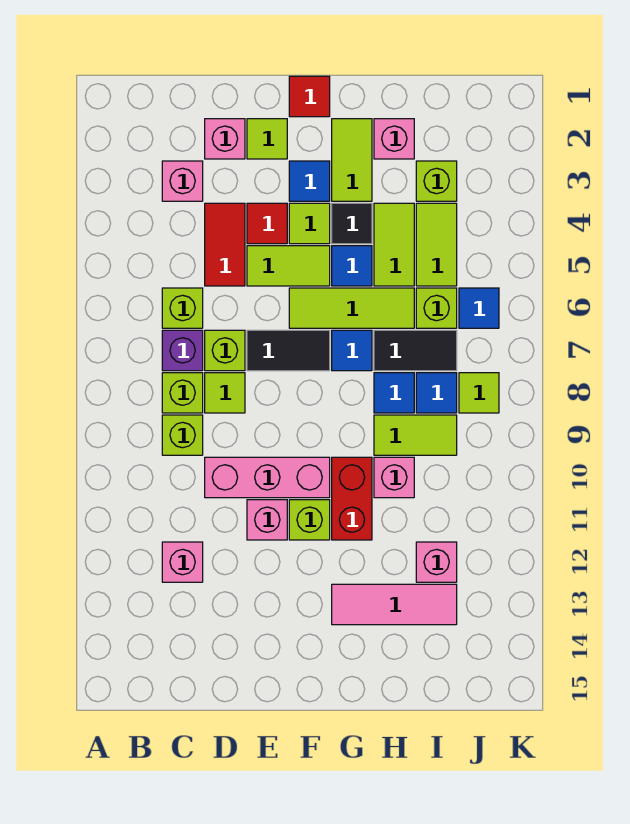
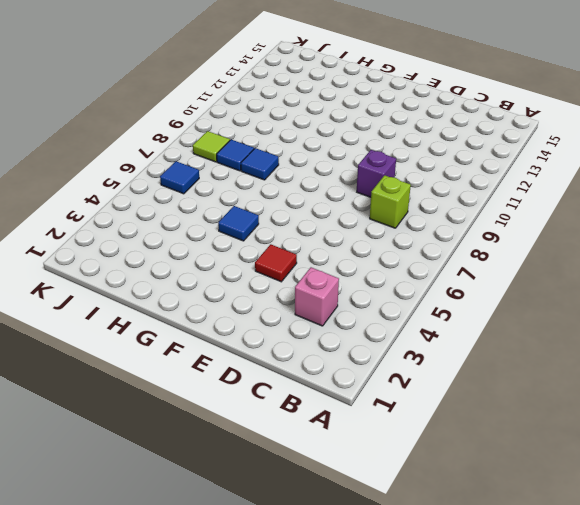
purple brick D9 level 1 -> purple brick C7 level 1
none -> lime brick C6 level 1
none -> lime brick C9 level 1
none -> pink brick C12 level 1
none -> pink brick D2 level 1

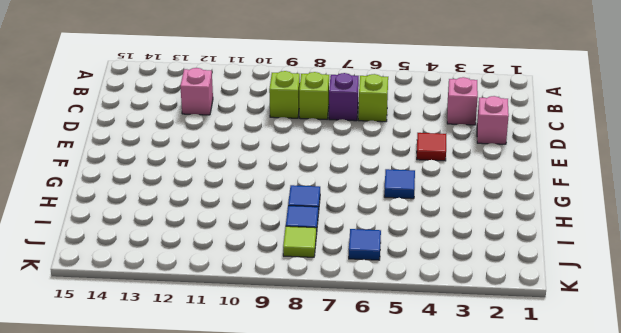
none -> red tile D4:D5 level 1
none -> lime brick D7 level 1
none -> lime tile D8 level 1
none -> pink brick D10:F10 level 1

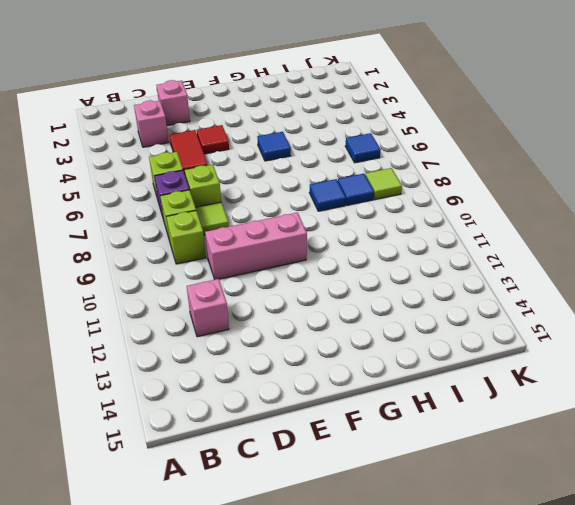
none -> lime tile E2 level 1
none -> lime tile E5:F5 level 1
none -> black tile E7:F7 level 1
none -> pink brick E11 level 1

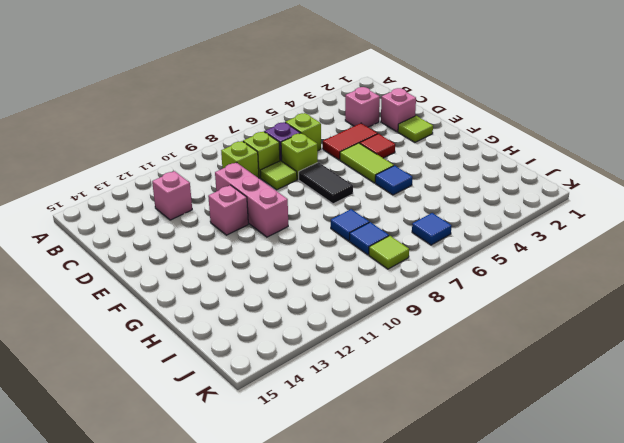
none -> red tile F1 level 1
none -> blue tile F3 level 1
none -> lime tile F4 level 1
none -> lime tile F6:H6 level 1

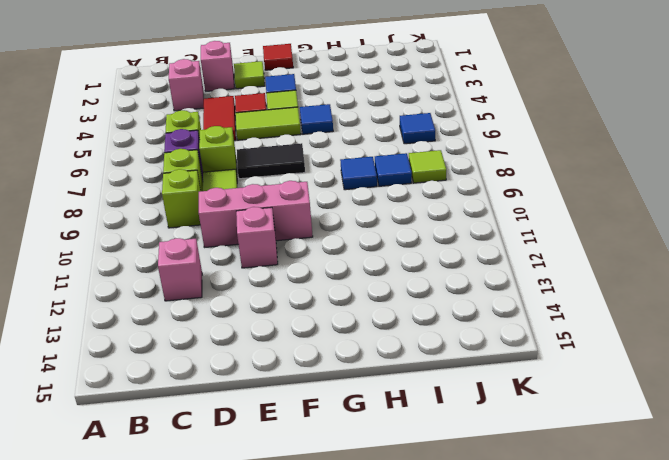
none -> lime tile F6:H6 level 1
none -> lime brick F11 level 1
none -> lime tile G2:G3 level 1
none -> black tile G4 level 1

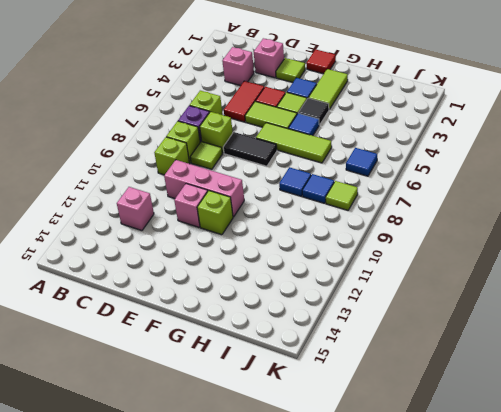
none -> blue tile G7 level 1
none -> red brick G10:G11 level 1
none -> pink tile G13:I13 level 1
none -> pink brick H2 level 1

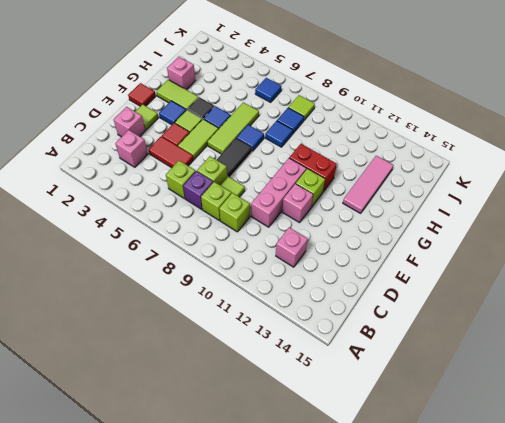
none -> lime tile H4:H5 level 1
none -> black tile H7:I7 level 1
none -> lime tile H9:I9 level 1
none -> pink brick H10 level 1

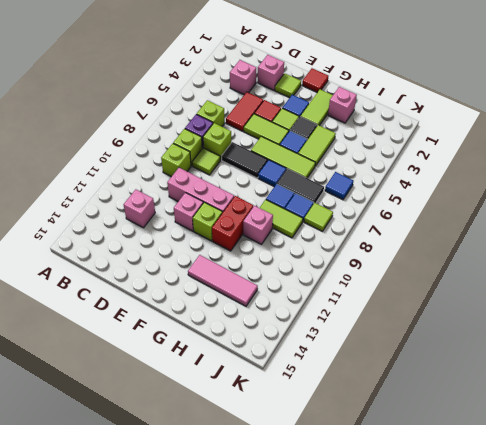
none -> lime brick I3 level 1
none -> lime tile I4:I5 level 1
none -> lime brick I6 level 1
none -> pink brick I12 level 1

